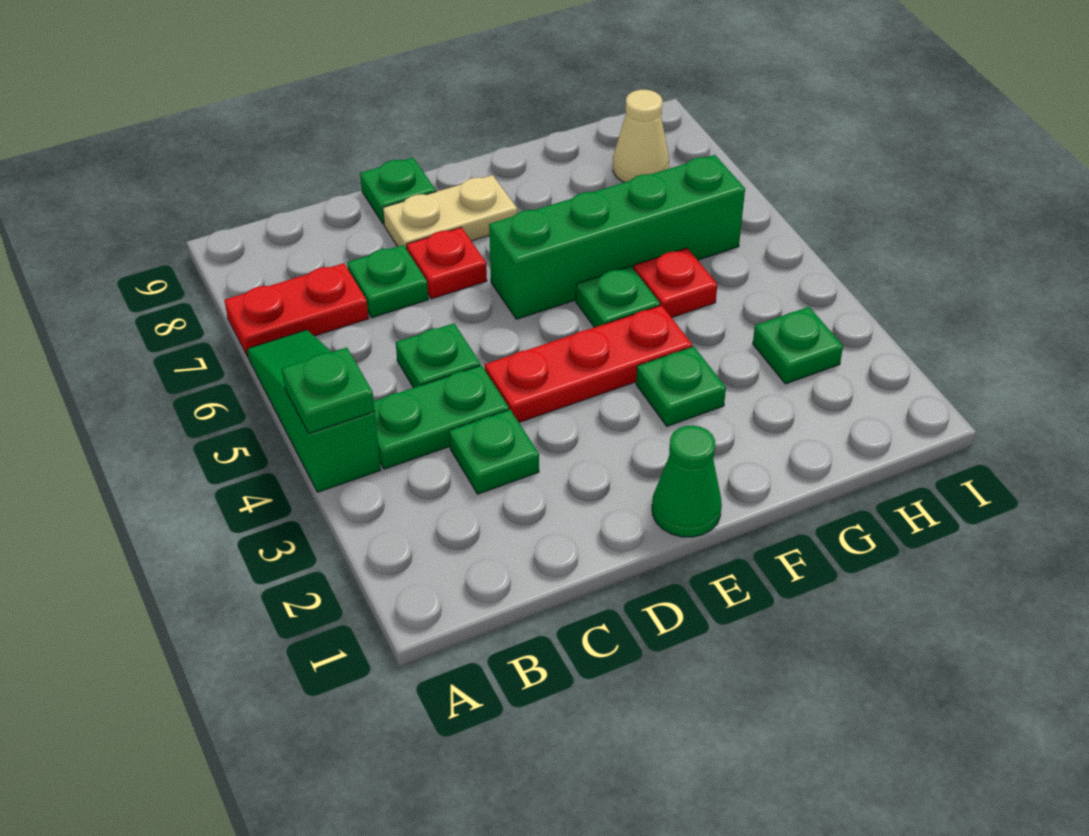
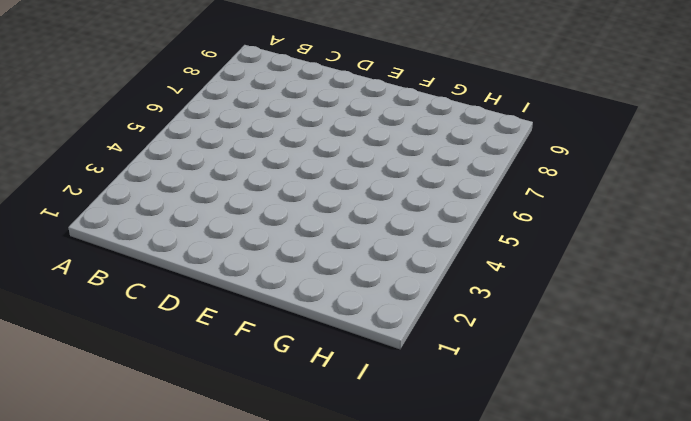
none -> green slope A4:A6 level 1 top 4
none -> red plate A7:B7 level 1
none -> green plate B4:C4 level 1

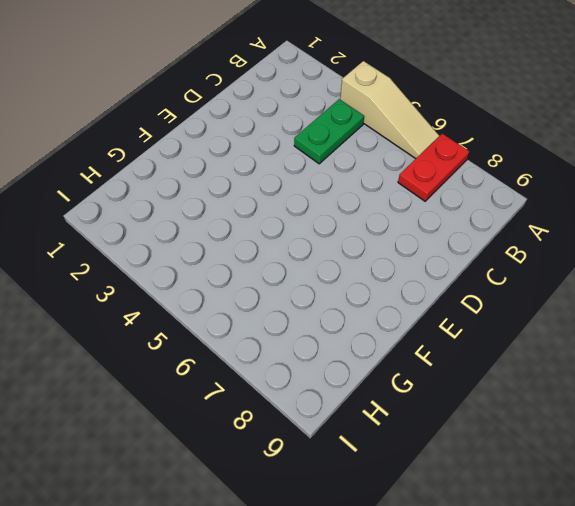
tan slope A4:A6 level 1 top 4 -> green slope A4:A6 level 1 top 4
none -> green plate C3 level 1
none -> green plate C5 level 1
none -> green plate C7 level 1

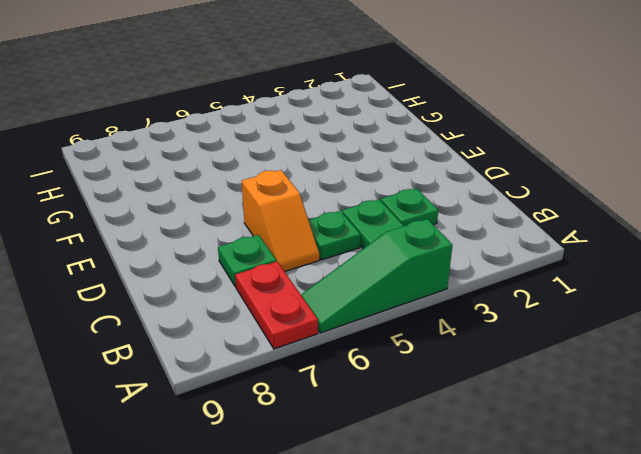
orange slope C6:D6 level 1 top D -> none
none -> red plate D4:F4 level 1
none -> red plate D7 level 1
none -> tan plate D8:E8 level 1

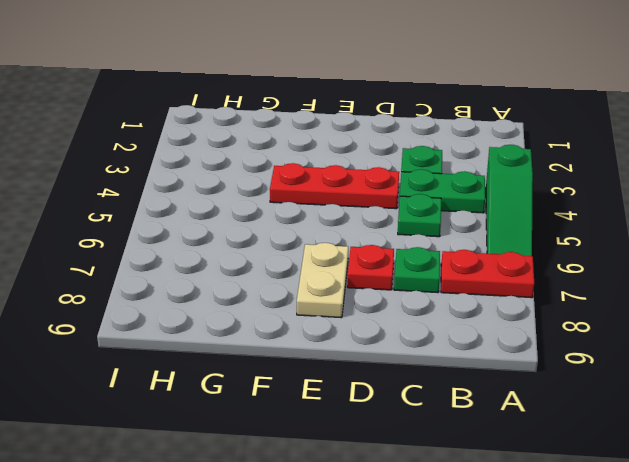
tan plate E7:E8 level 1 -> tan plate D8:E8 level 1
none -> green plate D9 level 1
none -> green cone E1 level 1
none -> green brick E6:H6 level 1

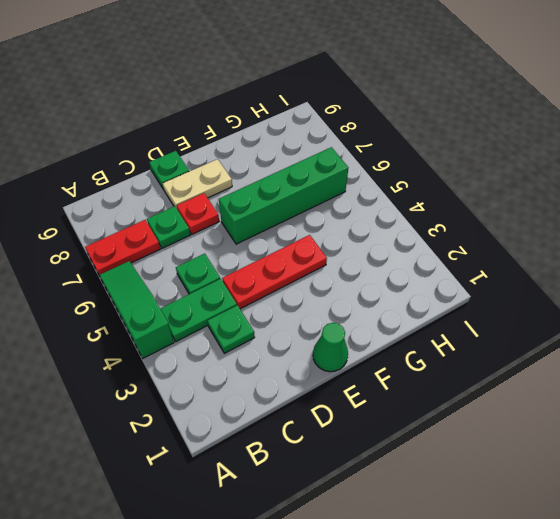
none -> green plate F3 level 1
none -> green plate F5 level 1
none -> red plate G5 level 1

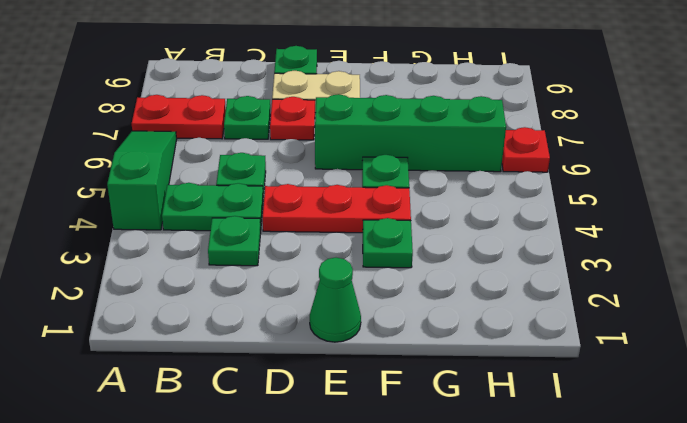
red plate I6 level 1 -> red plate G5 level 1
none -> green plate H3 level 1
none -> tan cone H8 level 1
none -> green plate A4 level 2

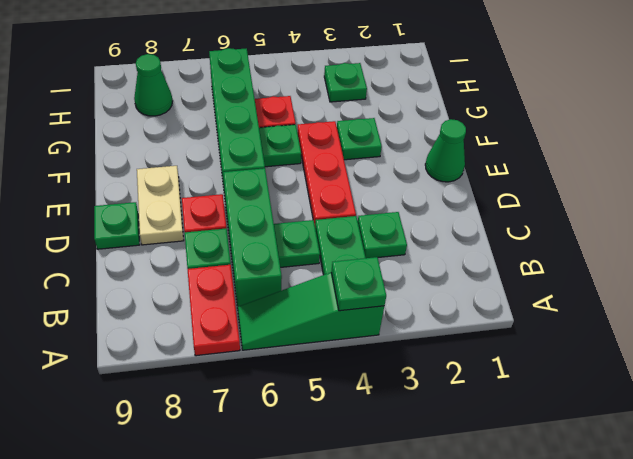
green brick B6:D6 level 1 -> none
green cone H8 level 1 -> tan cone H8 level 1

